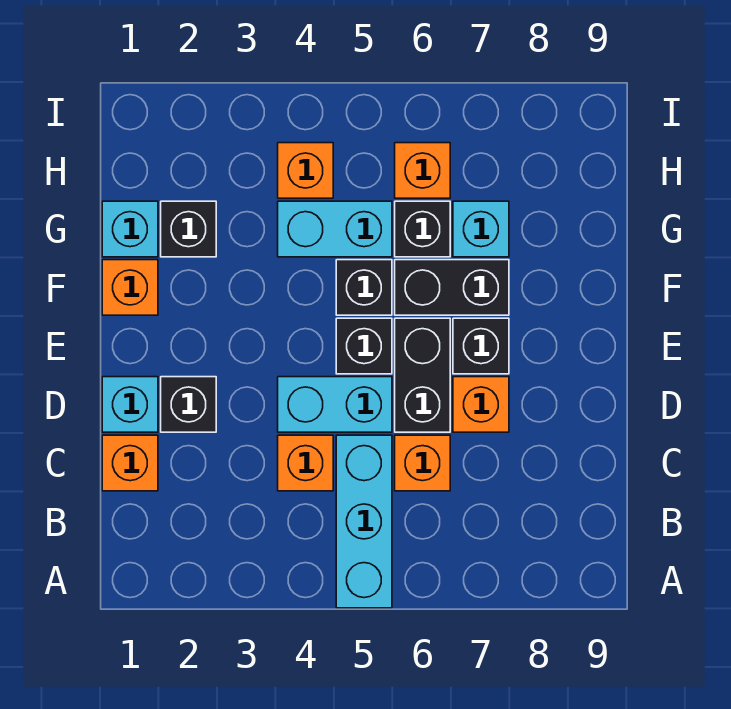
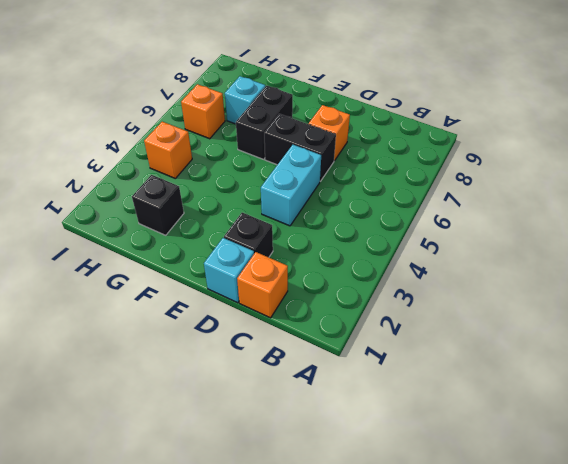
none -> cyan brick A5:C5 level 1
none -> orange brick C4 level 1
none -> orange brick C6 level 1

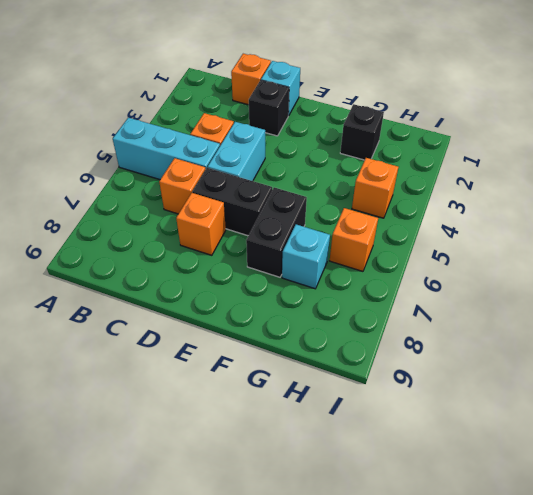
none -> black brick E5 level 1
none -> black brick E7 level 1
none -> orange brick F1 level 1

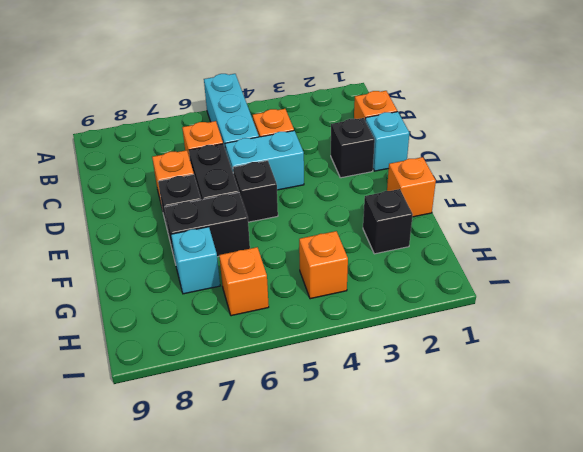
none -> black brick F5 level 1
none -> cyan brick G1 level 1
none -> cyan brick G4:G5 level 1

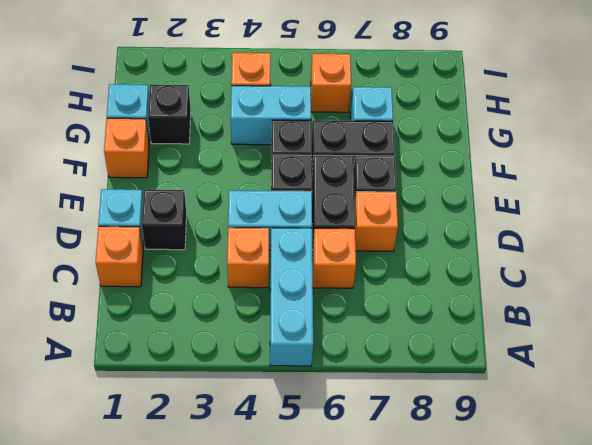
none -> black brick G6 level 1

